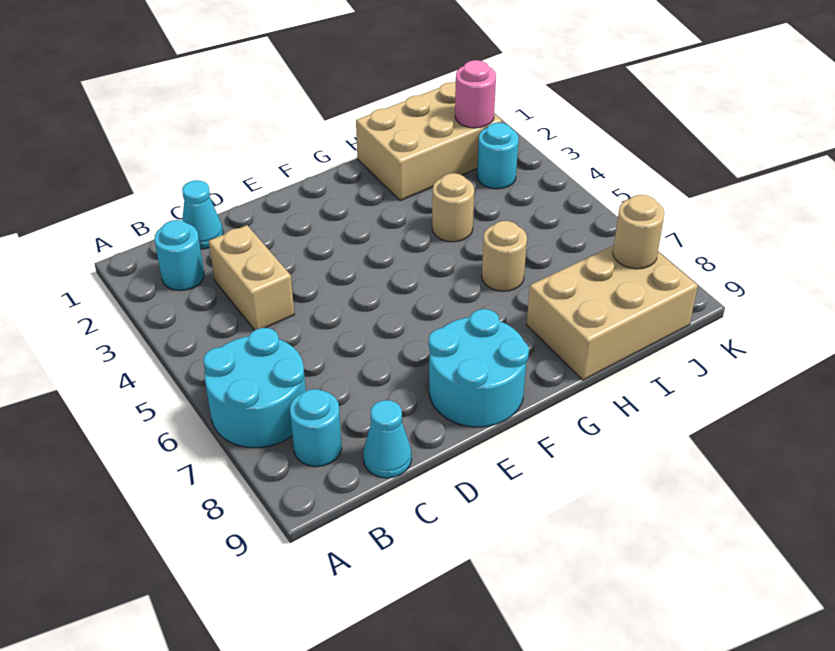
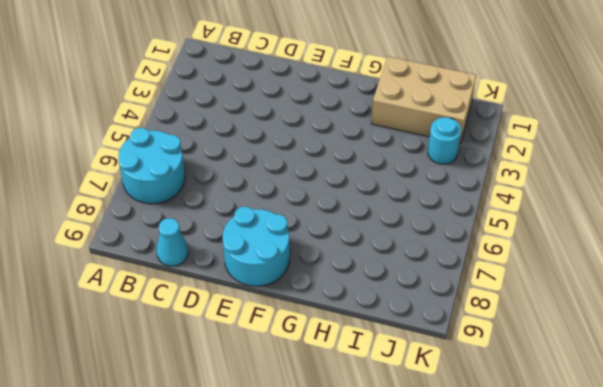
none -> cyan round brick B2 level 1
none -> cyan round brick B8 level 1
none -> cyan cone C1 level 1

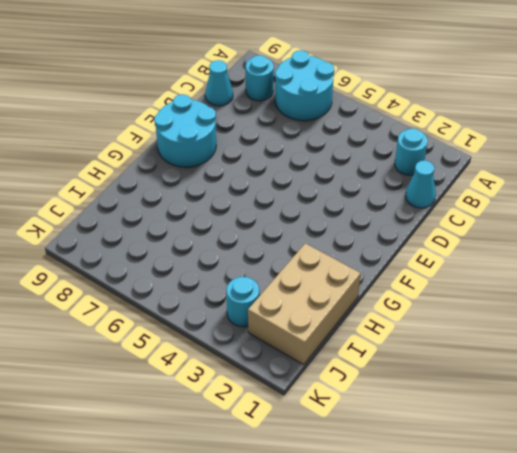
none -> tan brick C3:C4 level 1
none -> tan round brick H4 level 1
none -> tan round brick H6 level 1

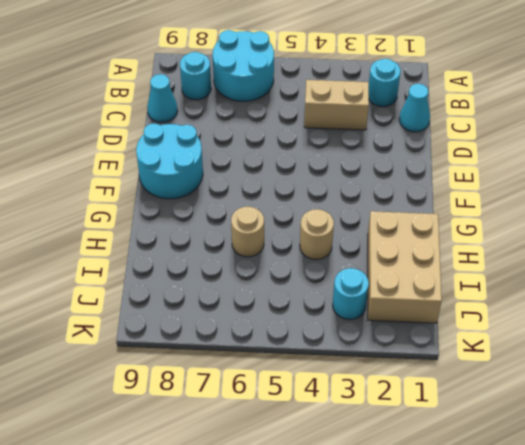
none -> tan brick H8:J9 level 1
none -> pink round brick J2 level 2
none -> tan round brick J8 level 2

